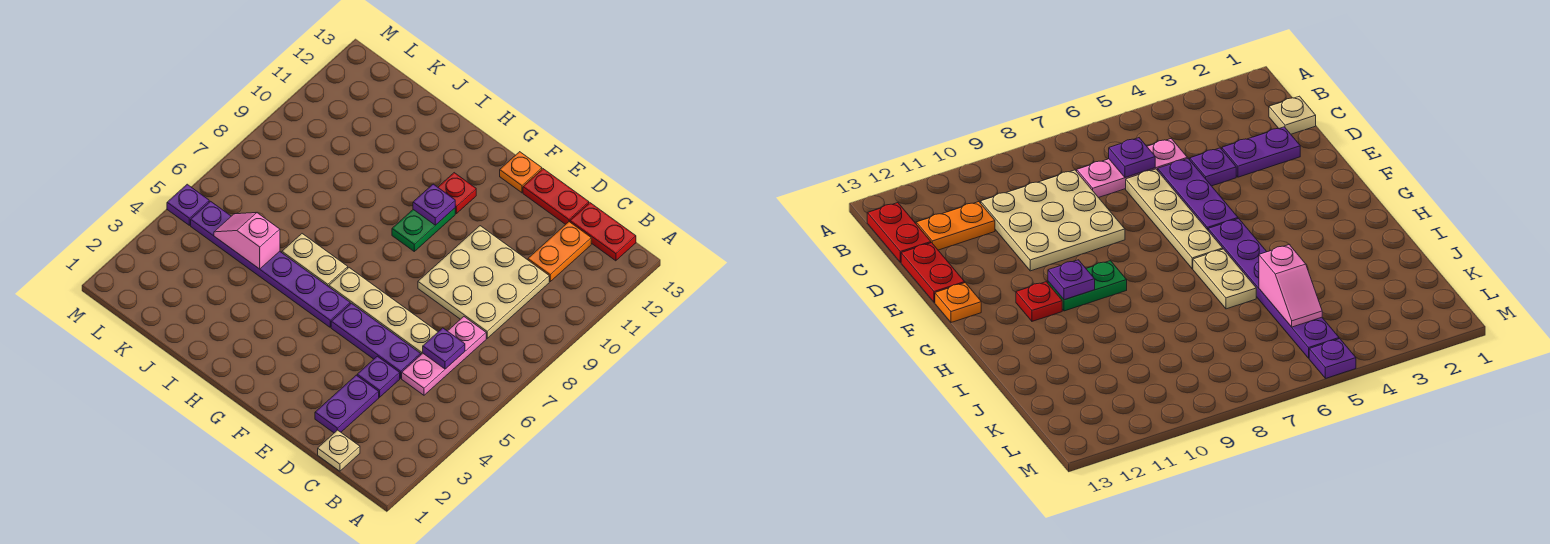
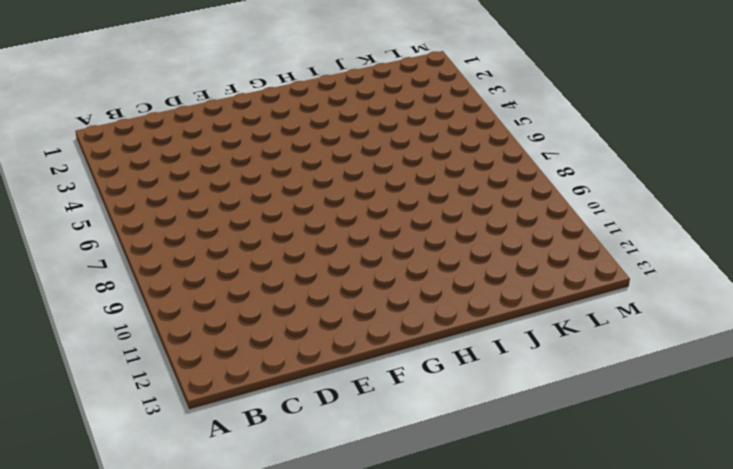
none -> red plate B13:C13 level 1
none -> tan plate C1 level 1
none -> pink plate C5:C7 level 1

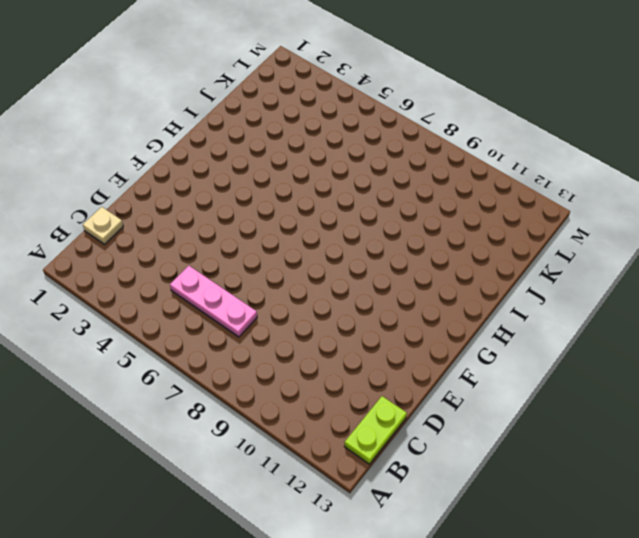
lime plate B13:C13 level 1 -> red plate B13:C13 level 1
none -> tan plate C8:E10 level 1
none -> orange plate C11:C12 level 1
none -> purple plate D2:D3 level 1

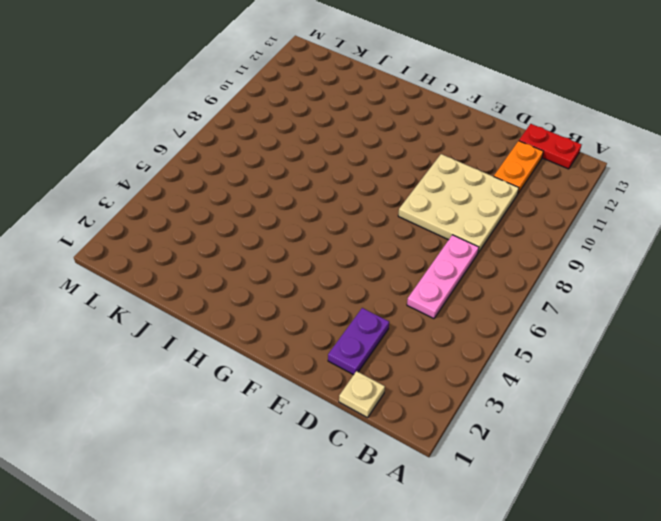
none -> purple plate D4 level 1
none -> purple plate D5:F5 level 1
none -> tan plate D6:G6 level 1

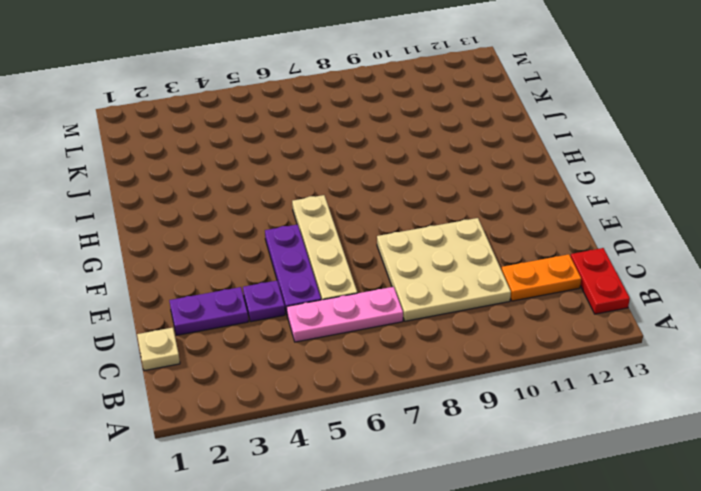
none -> red plate D13:E13 level 1
none -> orange plate F13 level 1
none -> purple plate G5:L5 level 1

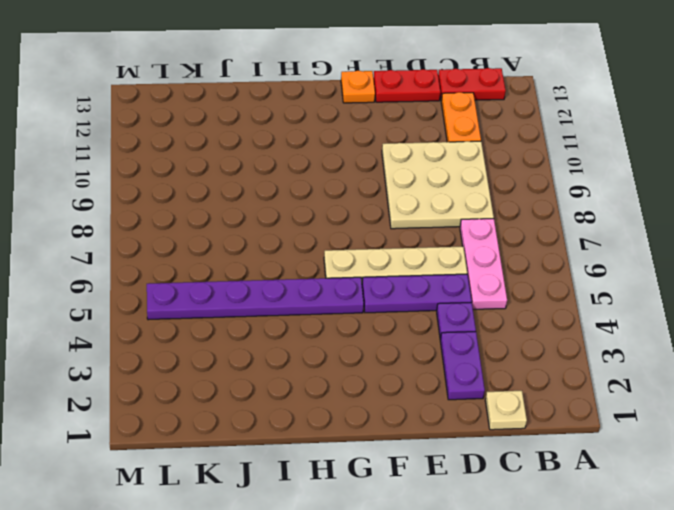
none -> green plate G9:G10 level 1
none -> red plate G11 level 1
none -> tan plate H6:I6 level 1

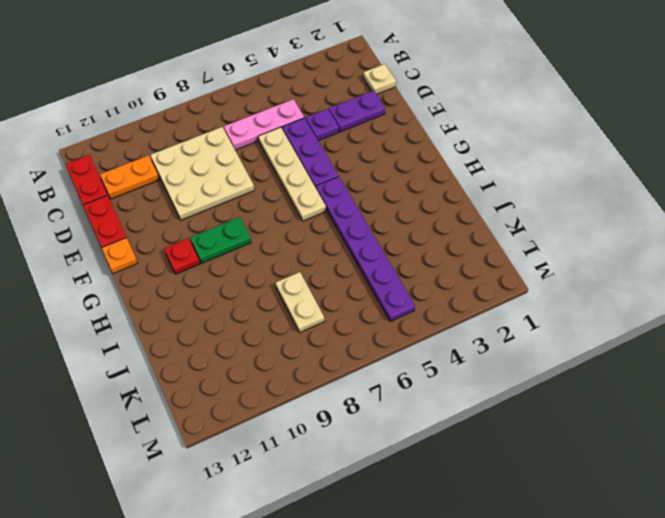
tan plate J8:K8 level 1 -> tan plate H6:I6 level 1
none -> purple plate M5 level 1
none -> purple plate C6 level 2
none -> purple plate G10 level 2

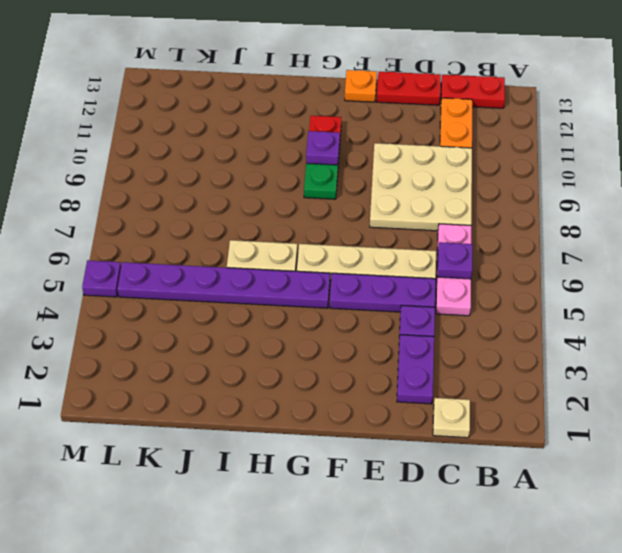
none -> pink slope J5:K5 level 2 top J

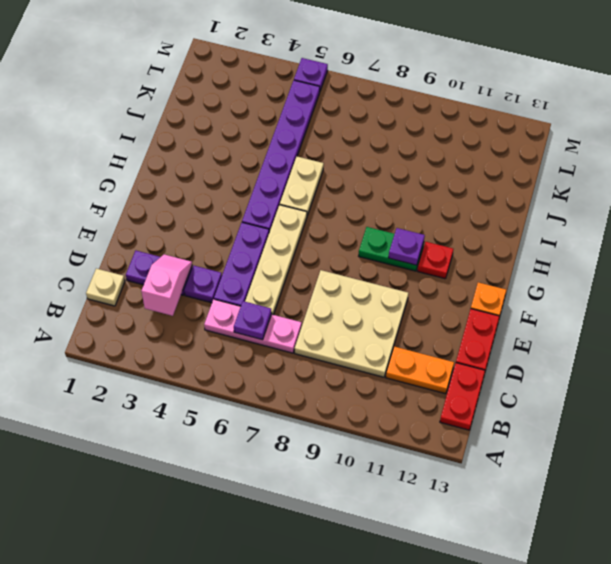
pink slope C3:D3 level 2 top C -> pink slope J5:K5 level 2 top J

